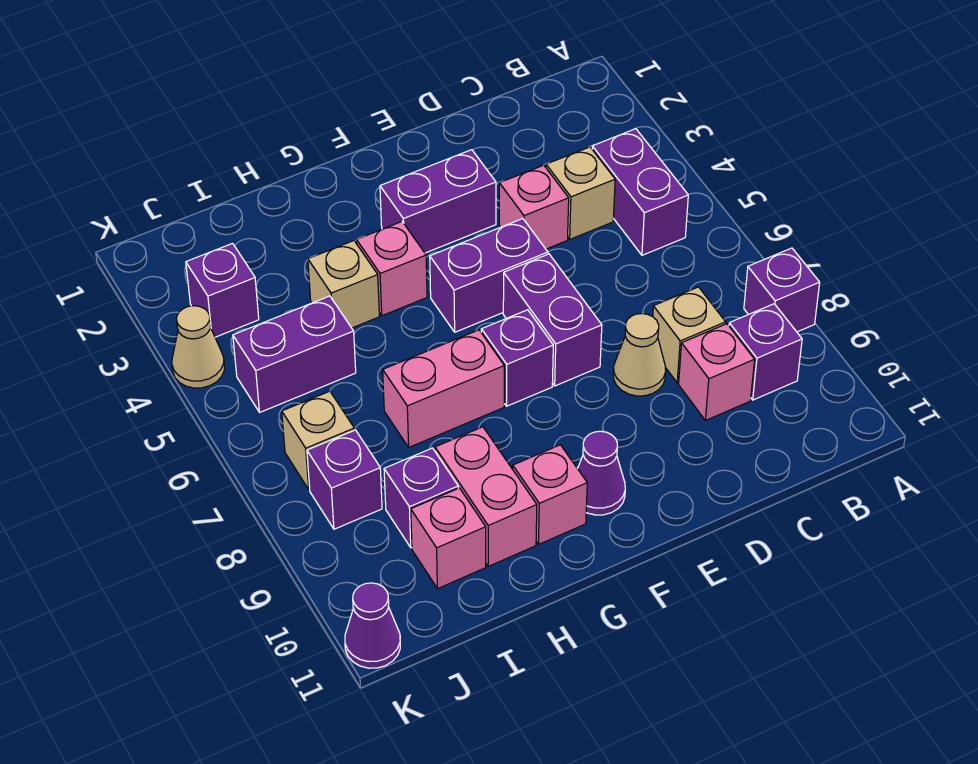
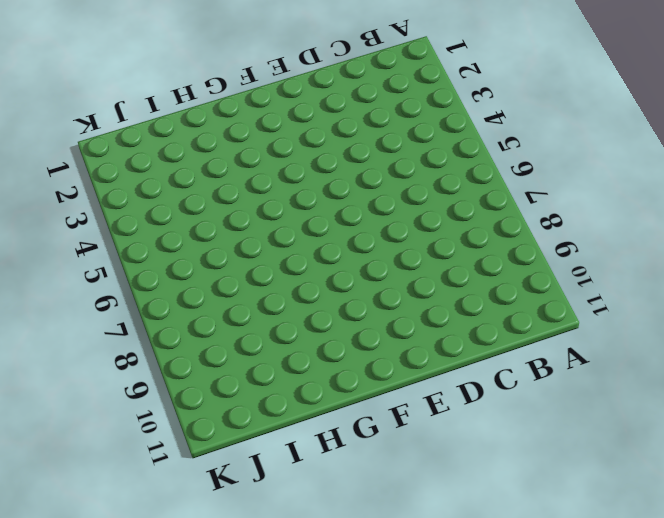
none -> purple brick A8 level 1
none -> purple brick B4:B5 level 1
none -> purple brick B9 level 1

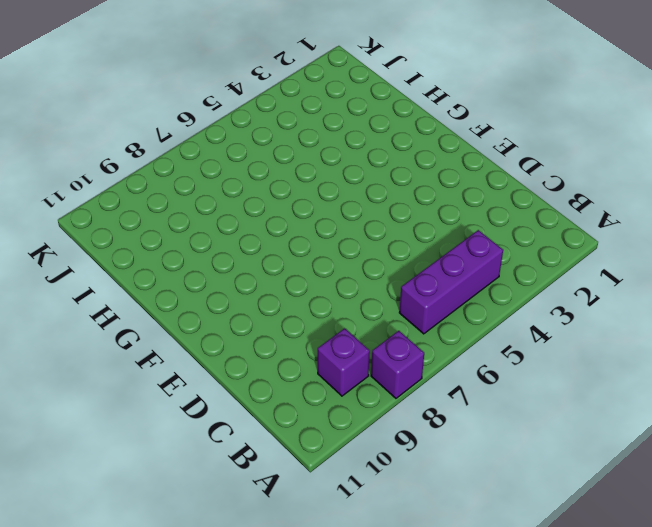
purple brick B4:B6 level 1 -> purple brick B4:B5 level 1
none -> tan brick C4 level 1
none -> tan brick C8 level 1
none -> pink brick C9 level 1

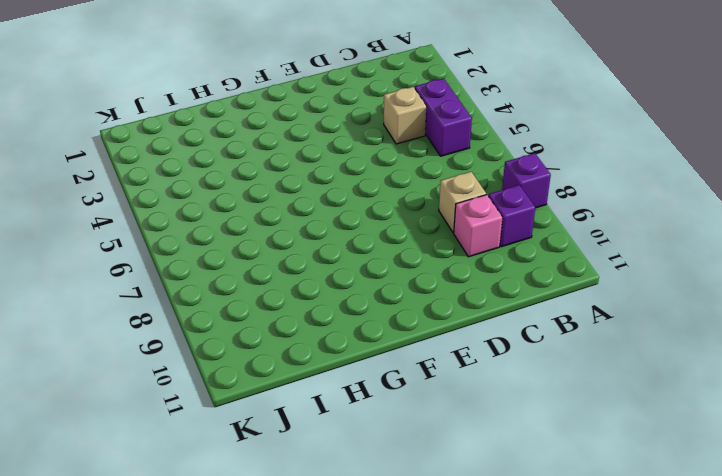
none -> pink brick D4 level 1
none -> tan cone D8 level 1
none -> purple brick E3:F3 level 1

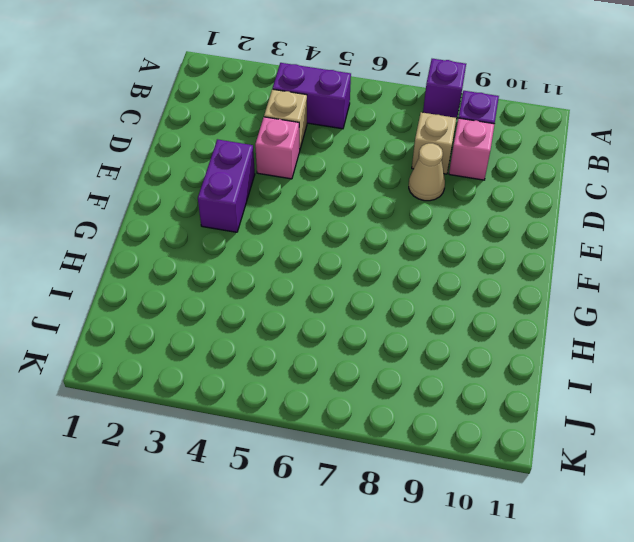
none -> purple brick E5:F5 level 1
none -> purple brick E6:E7 level 1
none -> purple brick F7 level 1

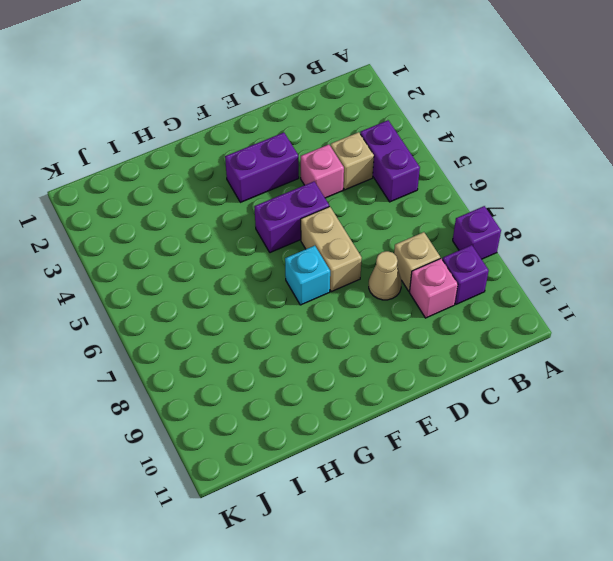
tan brick E6:E7 level 1 -> purple brick E6:E7 level 1
cyan brick F7 level 1 -> purple brick F7 level 1
none -> purple cone F10 level 1
none -> pink brick G4 level 1
none -> pink brick G7:H7 level 1

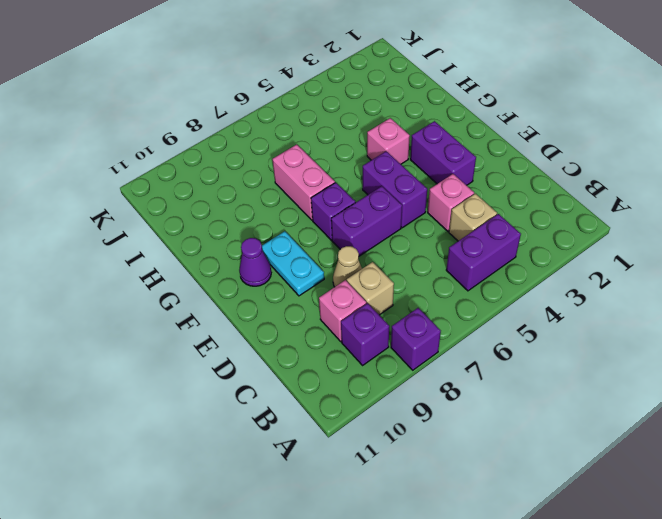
cyan plate E9:F9 level 1 -> none
none -> pink brick G10 level 1
none -> tan brick H4 level 1
none -> pink brick H9:H10 level 1

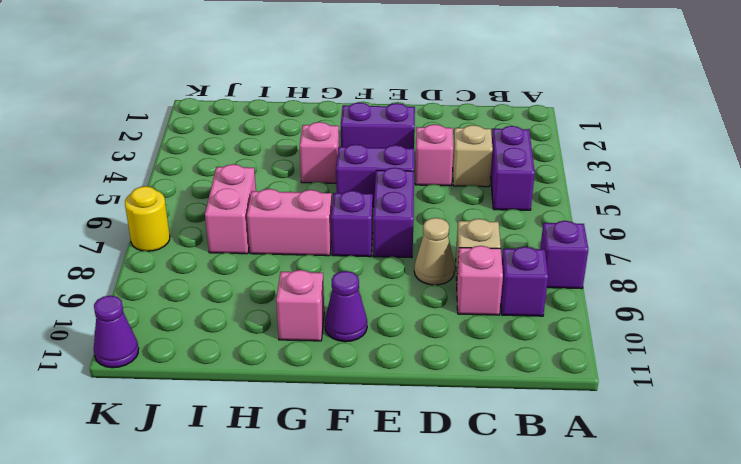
pink brick I6:I7 level 1 -> pink brick H9:H10 level 1
yellow round brick K7 level 1 -> none
none -> tan brick H4 level 1
none -> purple brick I5:J5 level 1
none -> purple brick I9 level 1

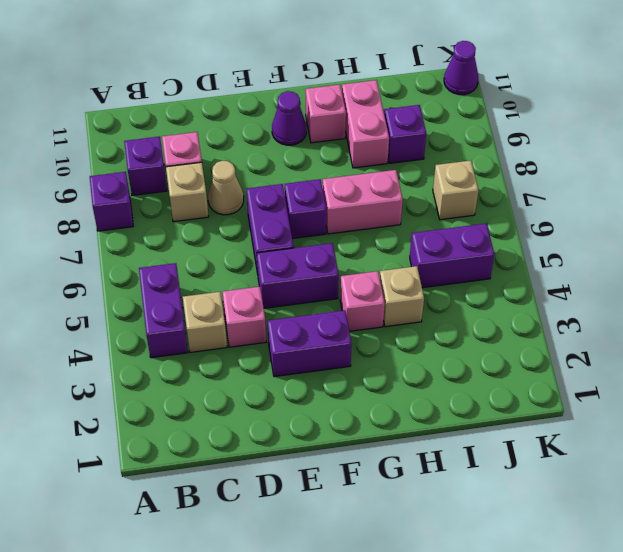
none -> pink brick I10 level 1
none -> purple brick J3 level 1
none -> purple brick J8 level 1

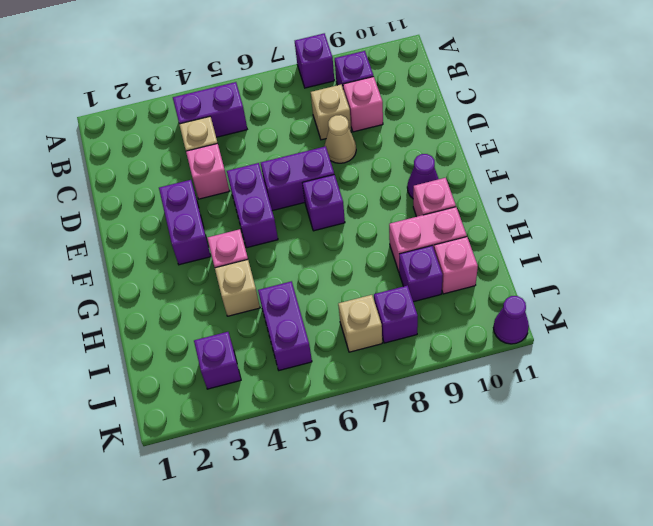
none -> pink brick G7:H7 level 1
none -> tan cone K4 level 1

